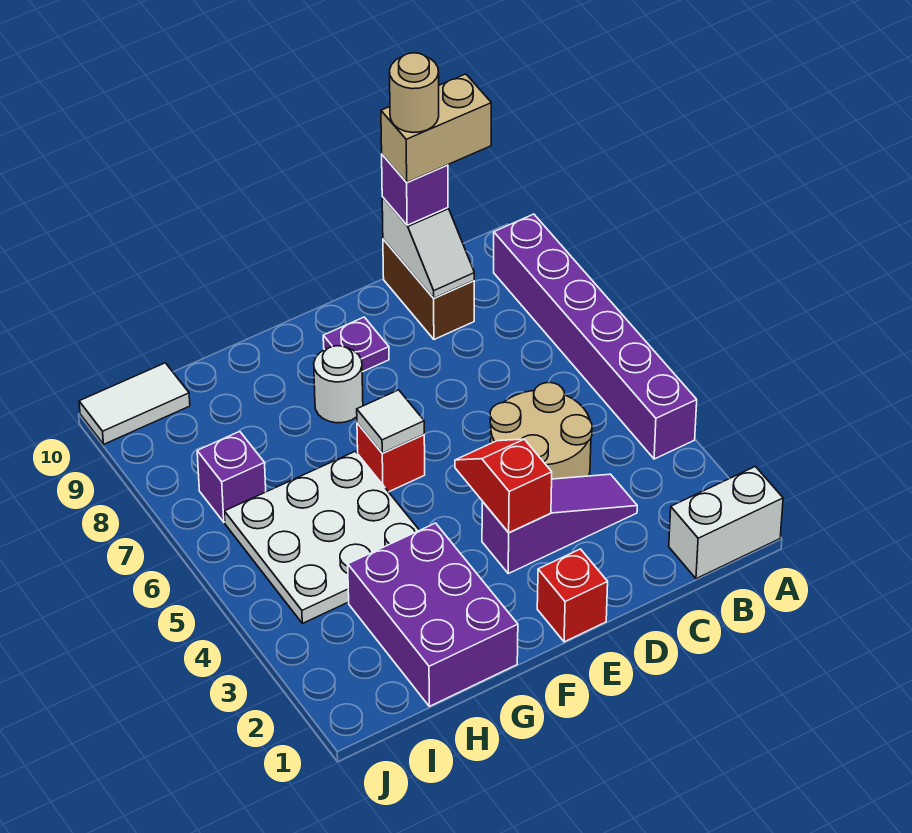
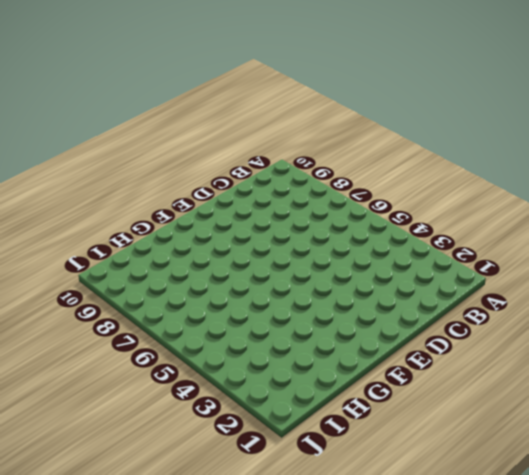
none -> white brick A1:B1 level 1
none -> purple brick A4:A9 level 1
none -> purple slope C3:E3 level 1 top E

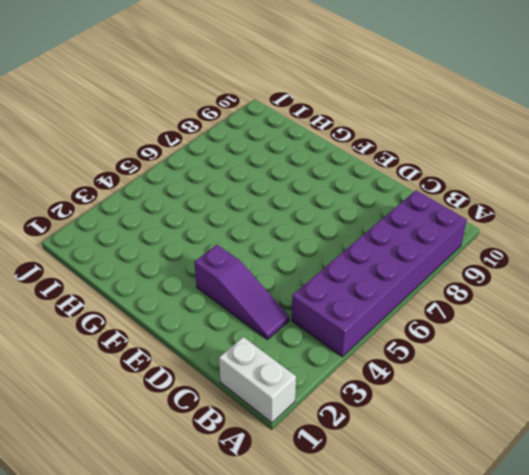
purple brick A4:B9 level 1 -> purple brick A4:A9 level 1
none -> tan round brick C4:D5 level 1
none -> brown brick C9:C10 level 1
none -> red brick E1 level 1

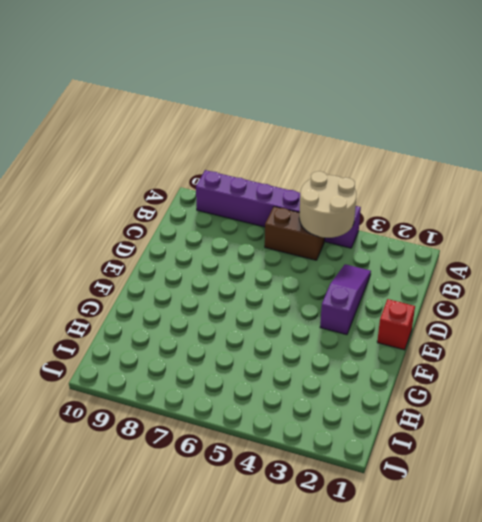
tan round brick A4:B5 level 2 -> tan round brick C4:D5 level 1
brown brick B5:B6 level 1 -> brown brick C9:C10 level 1
none -> white brick A1:B1 level 1
none -> purple plate E9 level 1
none -> red brick F6 level 1

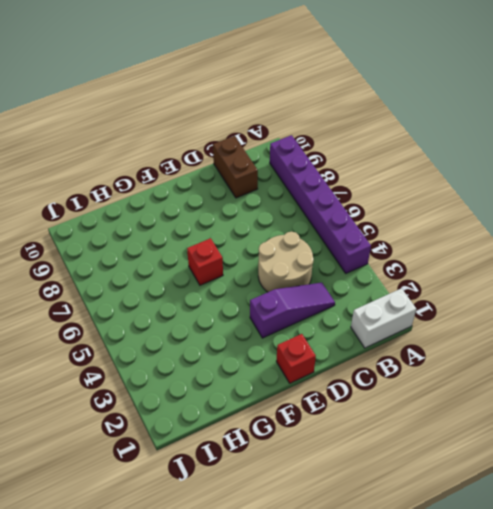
none -> purple plate E9 level 1
none -> white round brick F8 level 1
none -> purple brick G1:H3 level 1

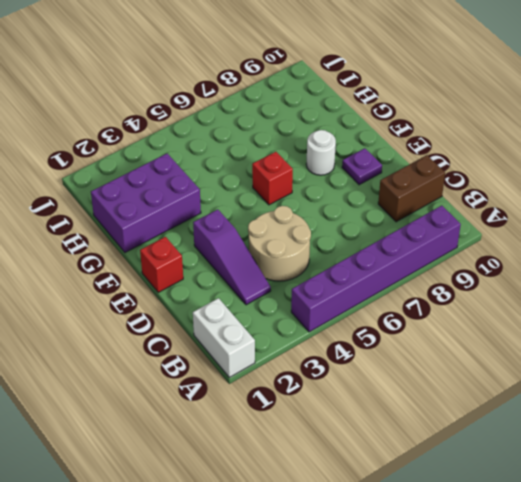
none -> white plate G4:I6 level 1
none -> purple brick I7 level 1
none -> white tile I10:J10 level 1

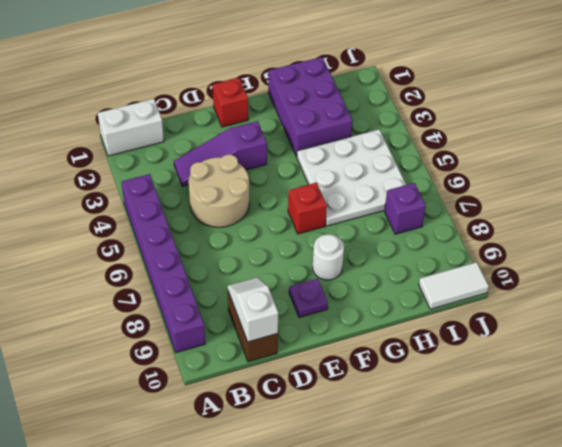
none -> red slope E3:E4 level 2 top 3
none -> white tile F6 level 2
none -> purple brick C10 level 3

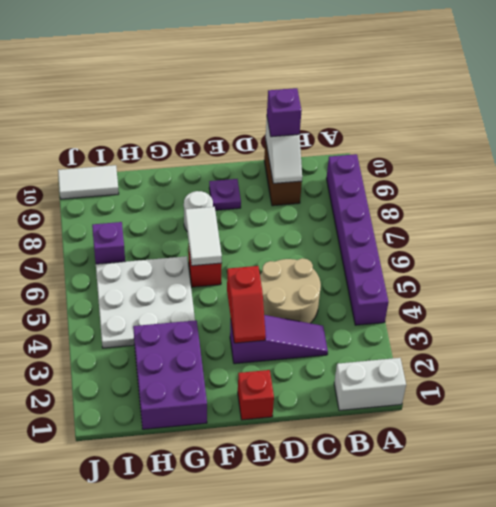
red slope E3:E4 level 2 top 4 -> red slope E3:E4 level 2 top 3
white tile F6:F7 level 2 -> white tile F6 level 2
none -> tan brick B10:C10 level 4
none -> tan round brick C10 level 5

